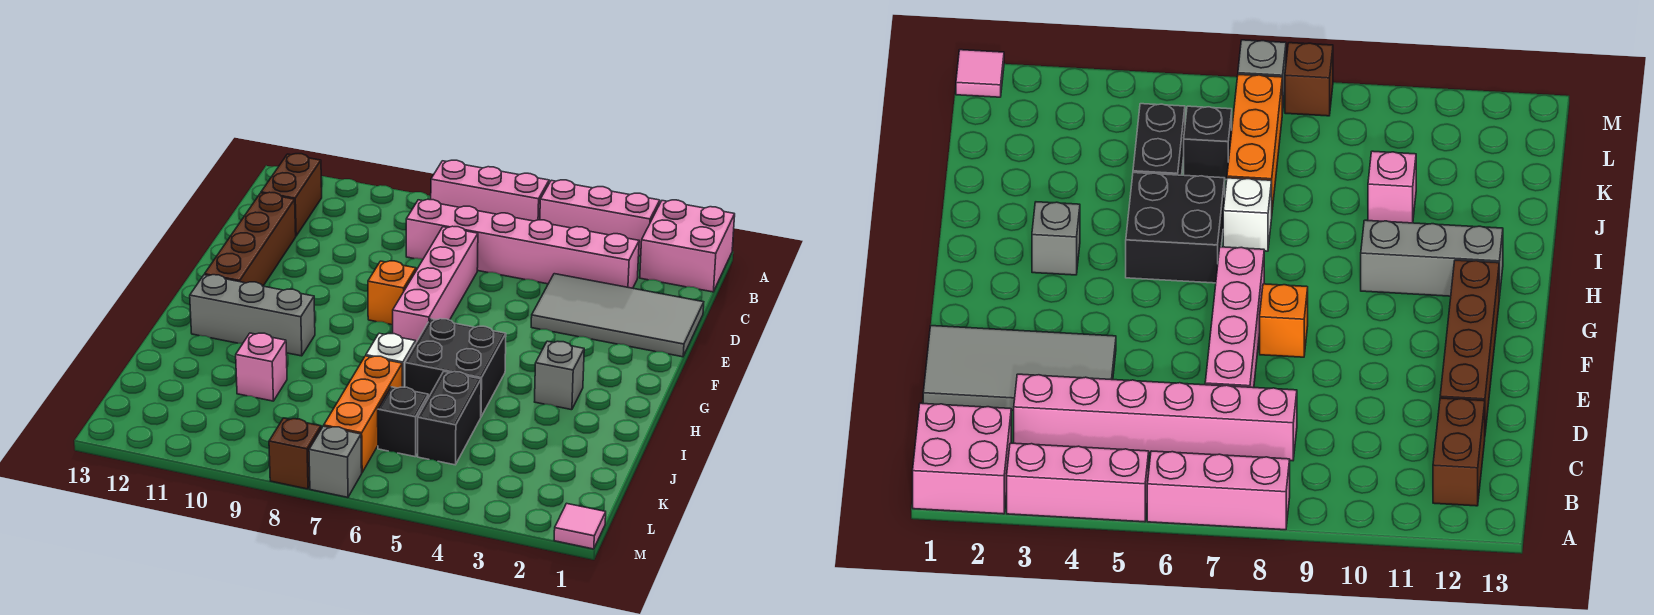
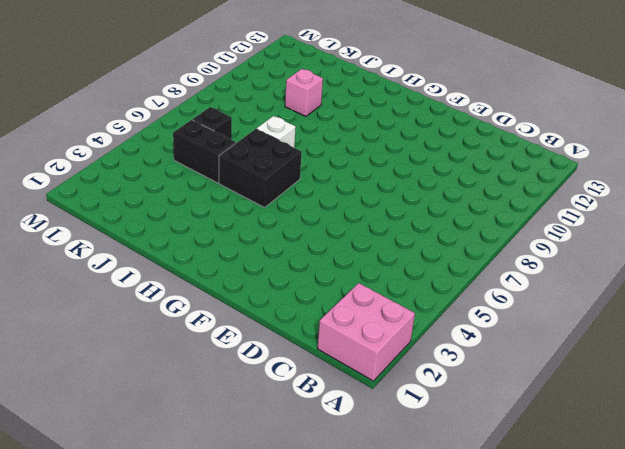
none -> pink brick A3:A5 level 1
none -> pink brick A6:A8 level 1
none -> brown brick B12:C12 level 1

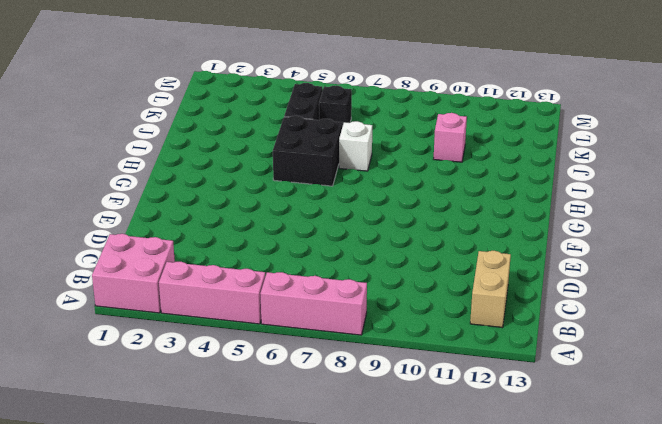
tan brick B12:C12 level 1 -> brown brick B12:C12 level 1
none -> pink brick C3:C8 level 1
none -> grey tile D1:E4 level 1
none -> pink brick D7:G7 level 1

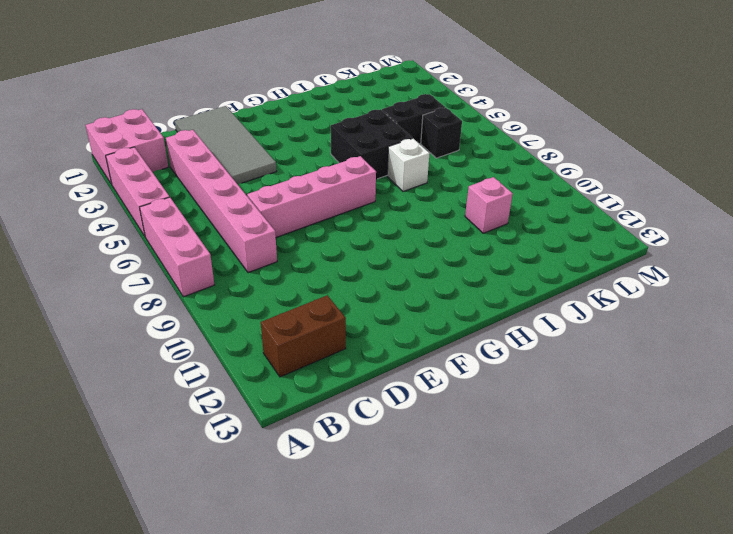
none -> brown brick D12:G12 level 1
none -> orange brick F8 level 1
none -> grey brick H3 level 1

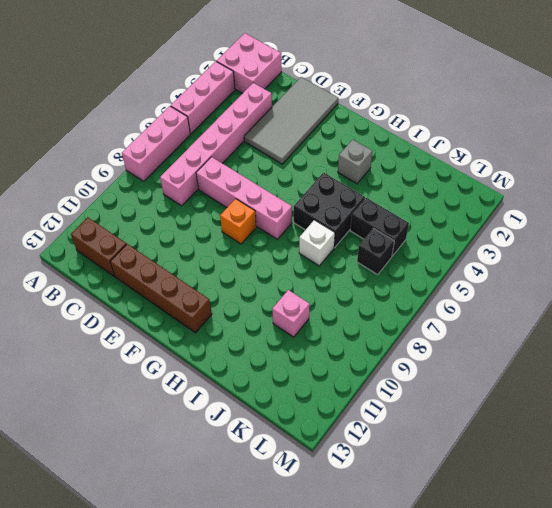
none -> grey brick H10:H12 level 1
none -> orange brick J7:L7 level 1
none -> pink tile M1 level 1

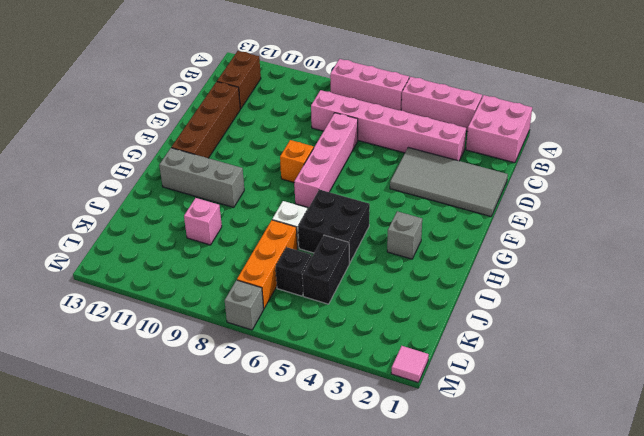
none -> brown brick M8 level 1

